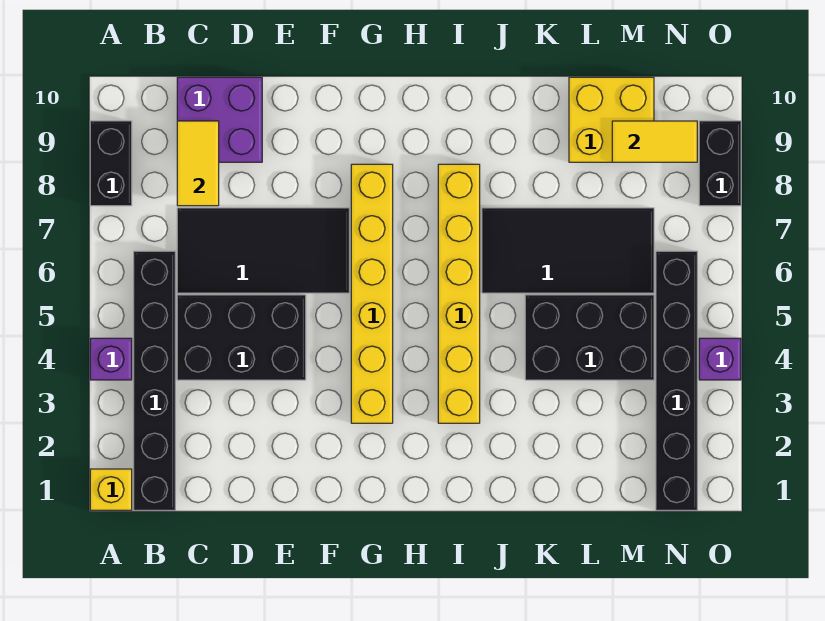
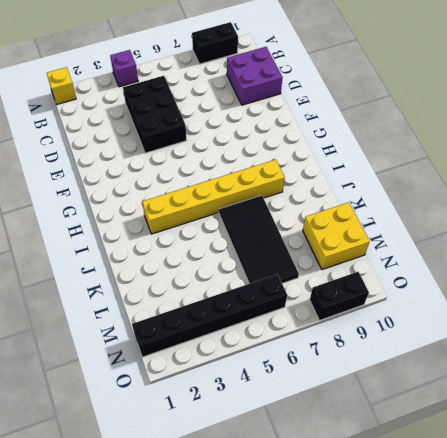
none -> black brick B1:B6 level 1
none -> black tile C6:F7 level 1
none -> yellow brick G3:G8 level 1

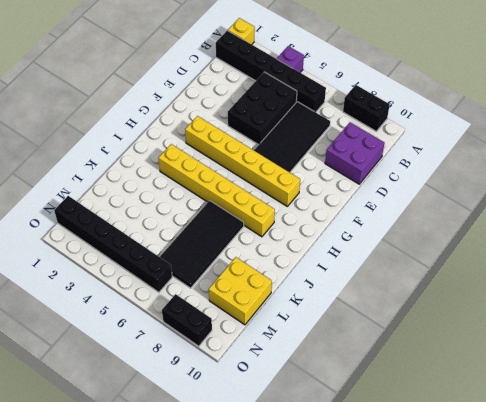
none -> black brick K4:M5 level 1
none -> purple brick O4 level 1
none -> yellow tile C8:C9 level 2

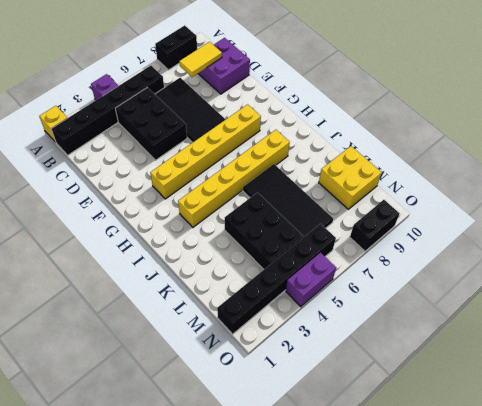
purple brick O4:O5 level 1 -> purple brick O4 level 1
none -> yellow tile M9:N9 level 2

